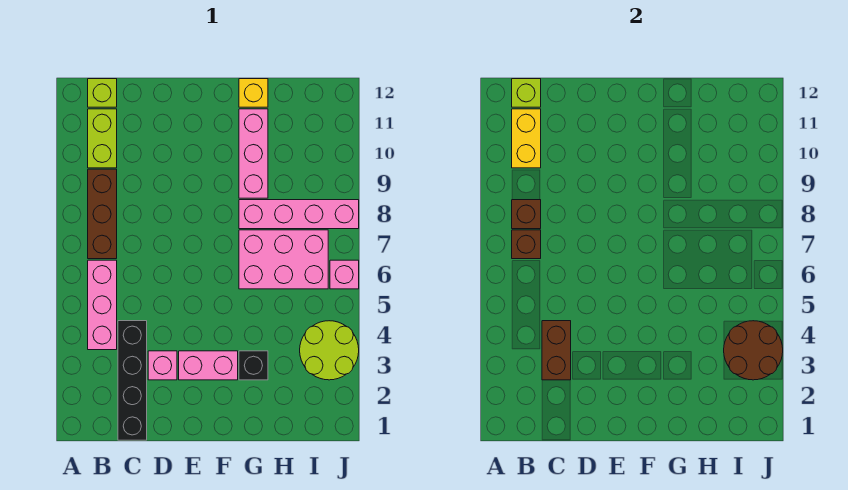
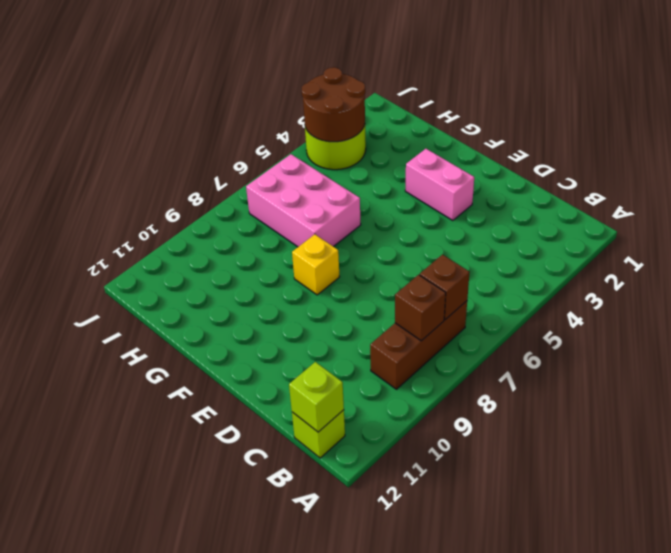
yellow brick F8 level 1 -> yellow brick G12 level 1
none -> pink brick B4:B6 level 1
none -> lime brick B10:B11 level 1
none -> black brick C1:C4 level 1

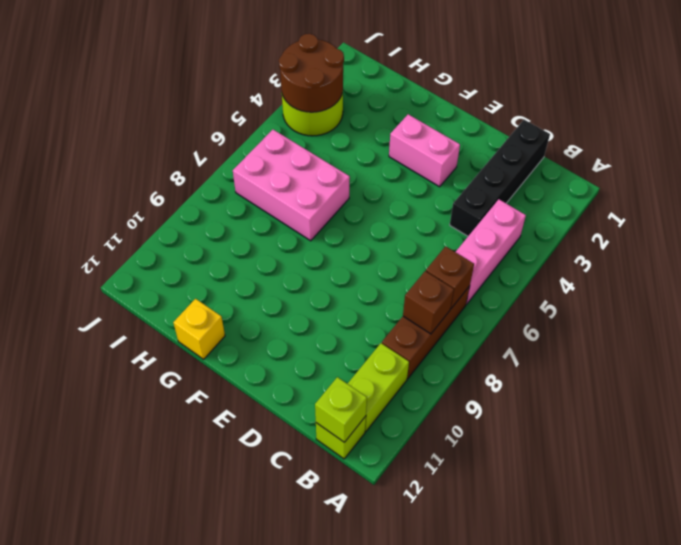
none -> pink brick D3 level 1
none -> black brick G3 level 1
none -> pink brick G8:J8 level 1

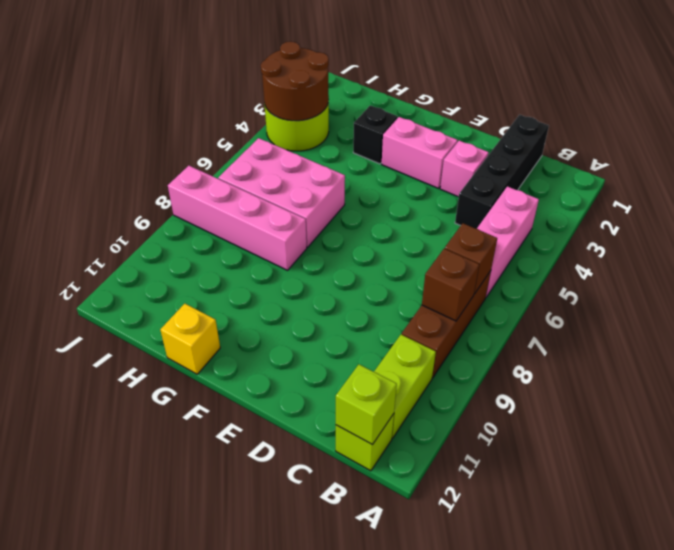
none -> pink brick G9:G11 level 1
none -> pink brick J6 level 1
none -> yellow brick B10:B11 level 2

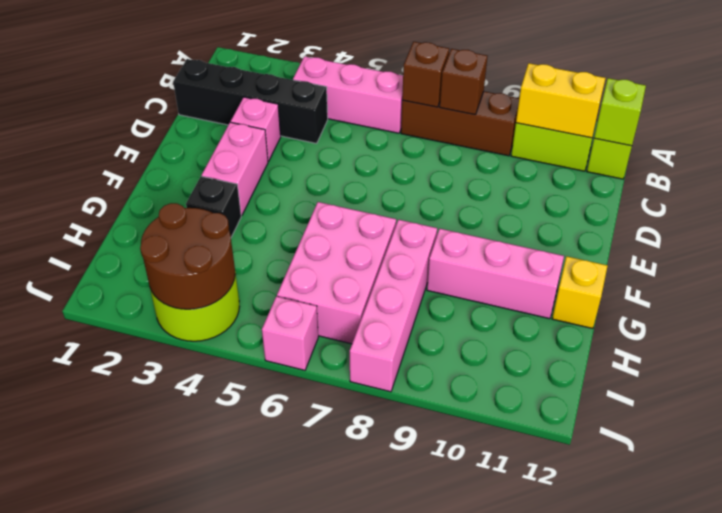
none -> brown brick C3:C4 level 2

